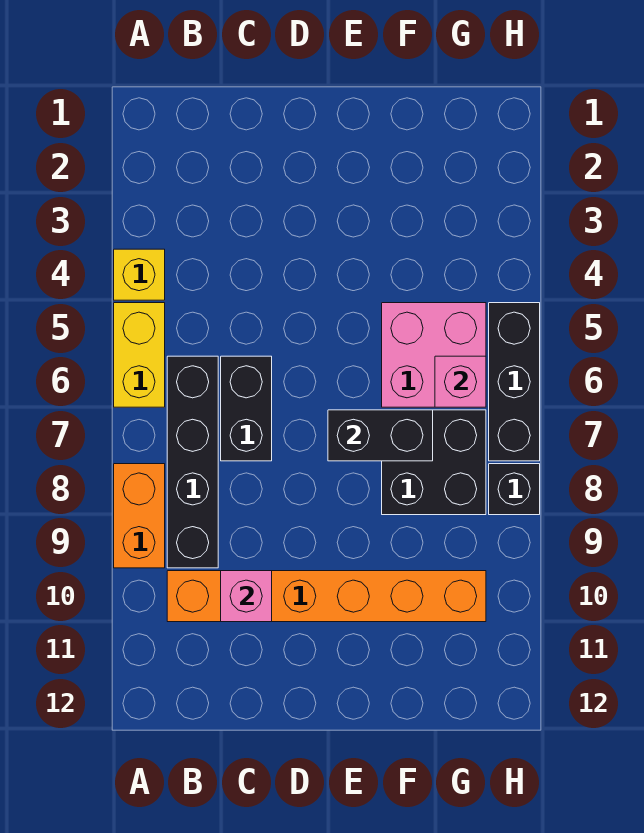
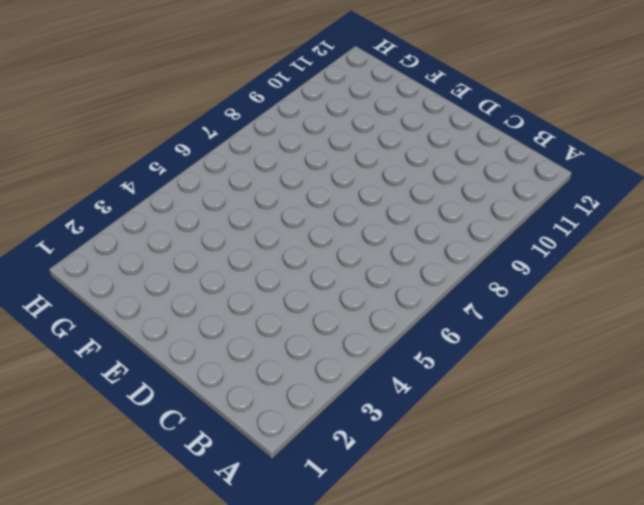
none -> yellow brick A4 level 1
none -> yellow brick A5:A6 level 1
none -> orange brick A8:A9 level 1

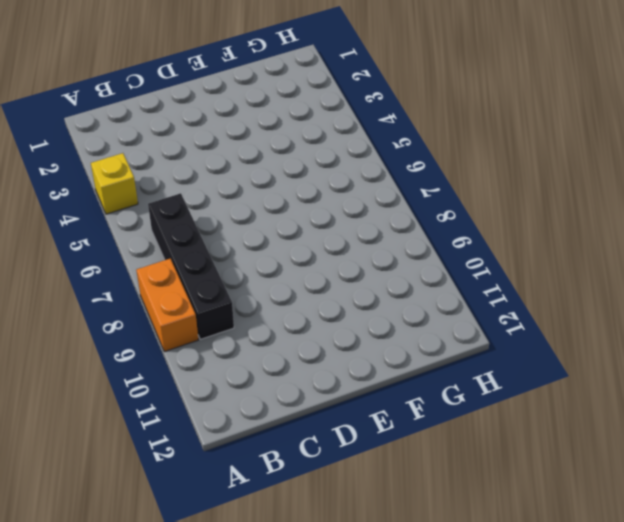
none -> yellow brick A5:A6 level 1
none -> orange brick B10:G10 level 1
none -> black brick C6:C7 level 1

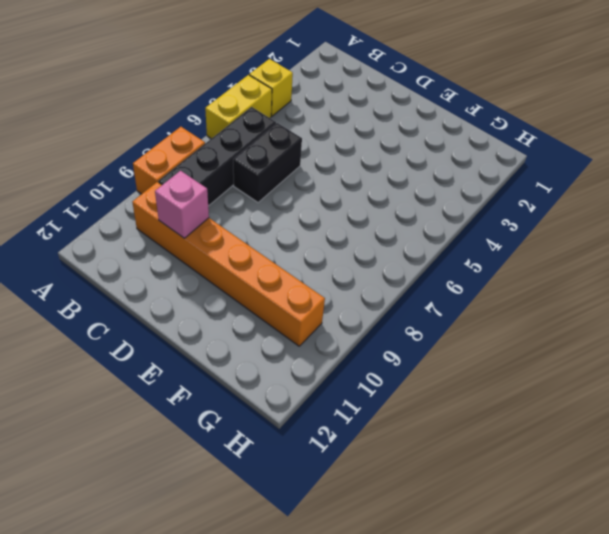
none -> pink brick F5:G6 level 1
none -> black brick F7:G8 level 1
none -> black brick H5:H7 level 1

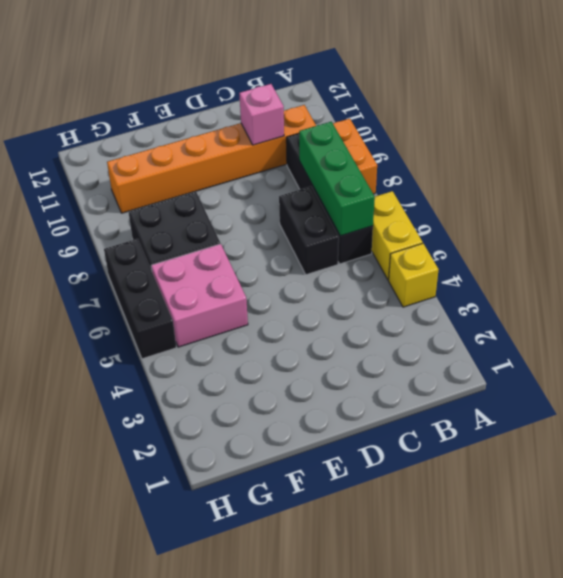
green brick B6:B8 level 2 -> none
none -> black brick H8 level 1
none -> black brick E7:F7 level 2
none -> pink brick G6 level 2

